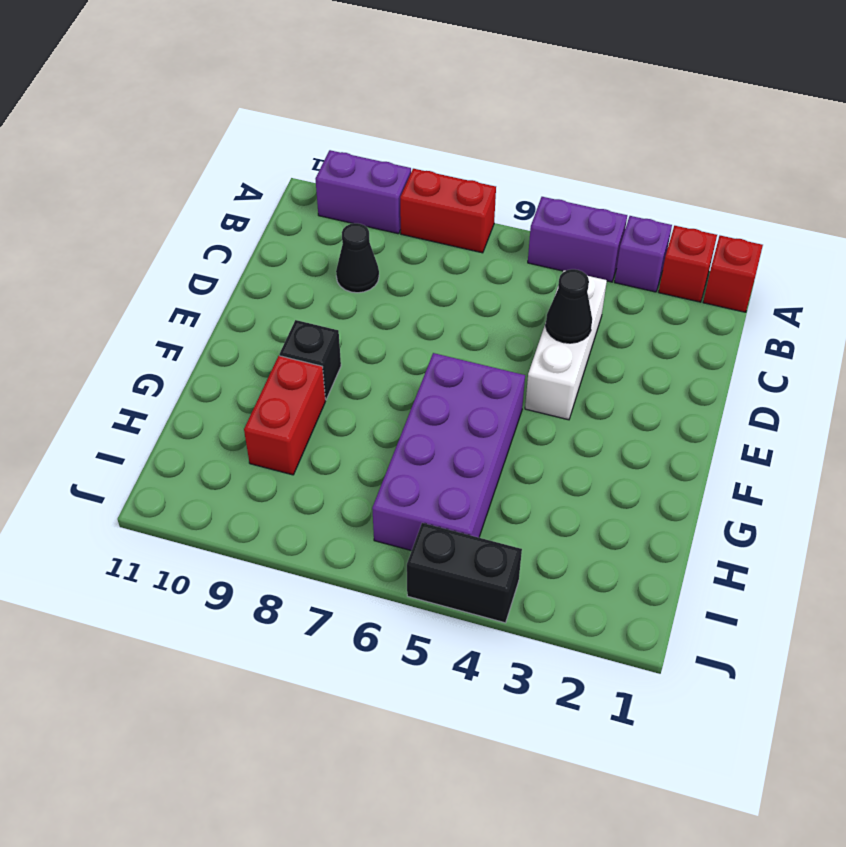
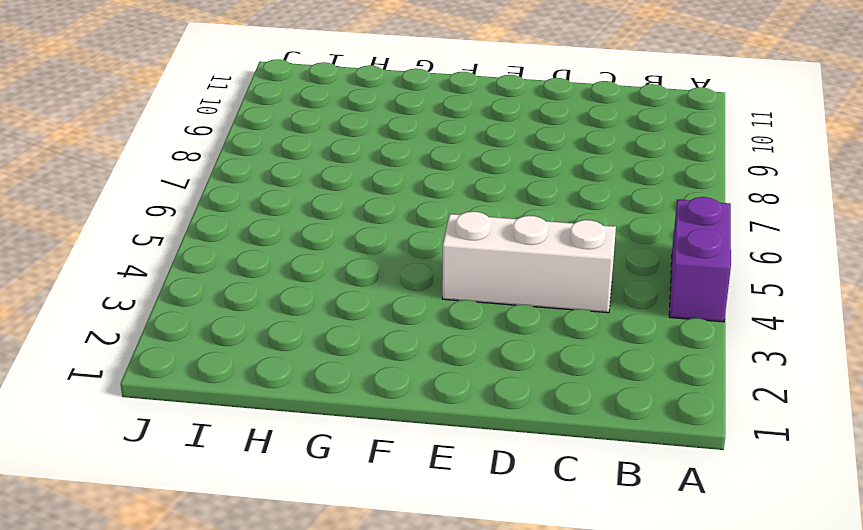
none -> red brick A1 level 1
none -> red brick A2 level 1
none -> purple brick A3 level 1

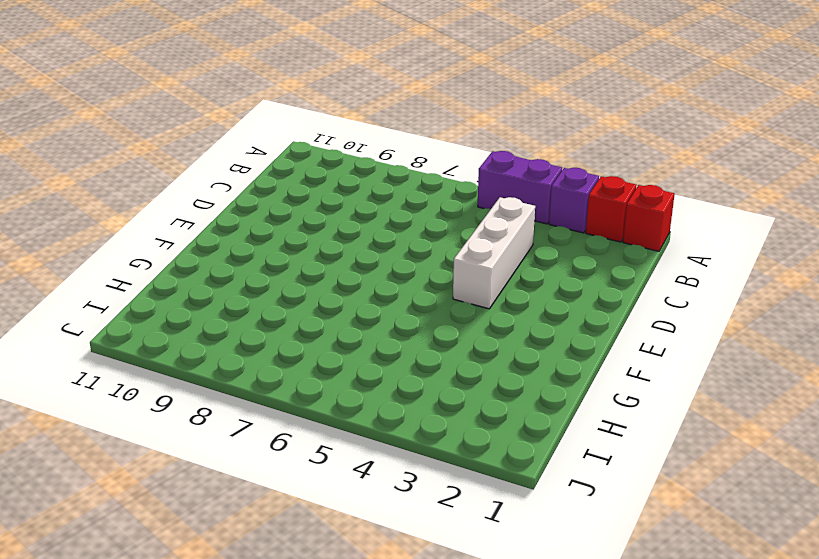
none -> red brick A7:A8 level 1
none -> purple brick A9:A10 level 1
none -> black cone C9 level 1

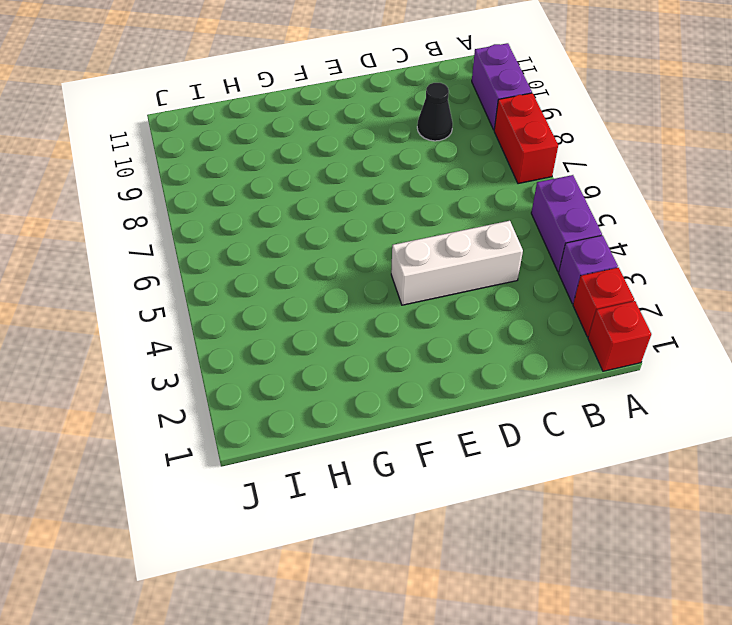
none -> purple brick F5:I6 level 1
none -> black brick F9 level 1
none -> red brick G9:H9 level 1

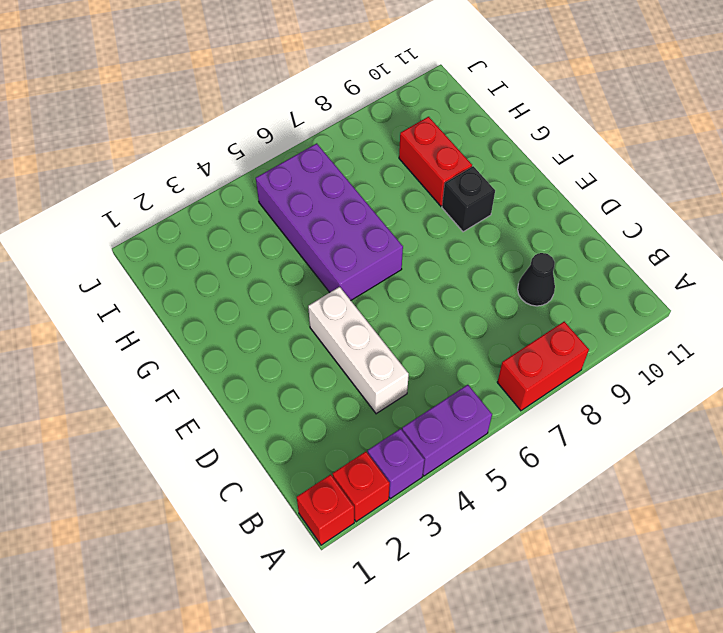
none -> purple brick A9:A10 level 1
none -> black brick J4:J5 level 1
none -> black cone D4 level 2

